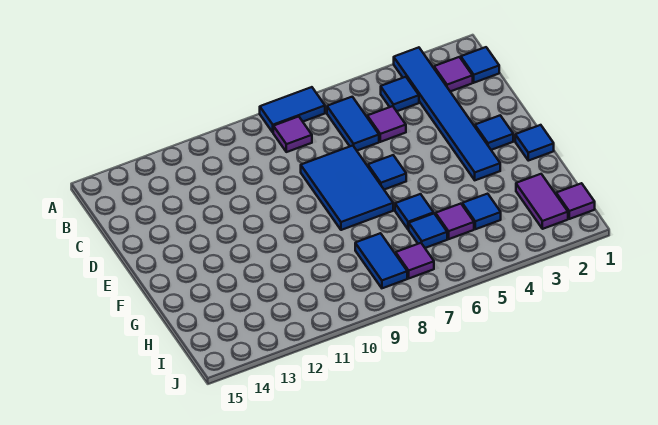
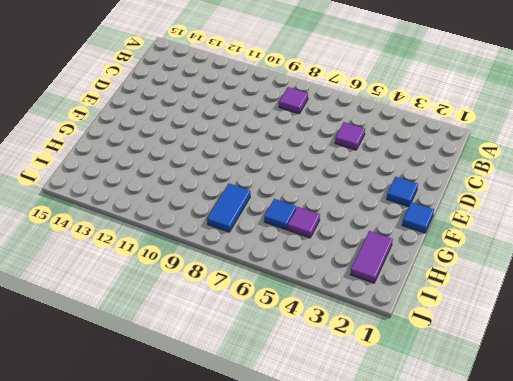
none -> blue tile A3:F3 level 1
none -> blue tile A7:A8 level 1
none -> blue tile B1 level 1

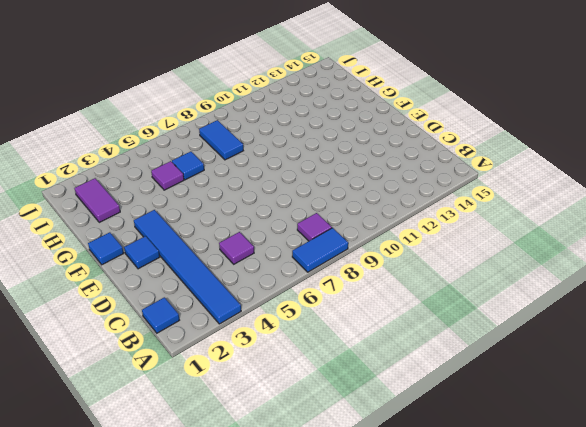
none -> purple tile B2 level 1
none -> blue tile B4 level 1
none -> blue tile B6:C6 level 1

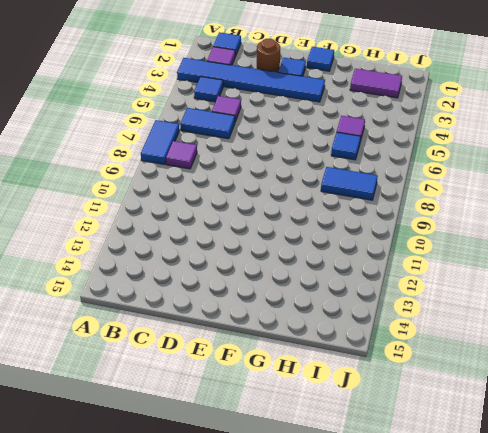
brown round brick D2 level 1 -> none
none -> blue tile D7:F8 level 1
none -> blue tile E6 level 1
none -> blue tile G6 level 1

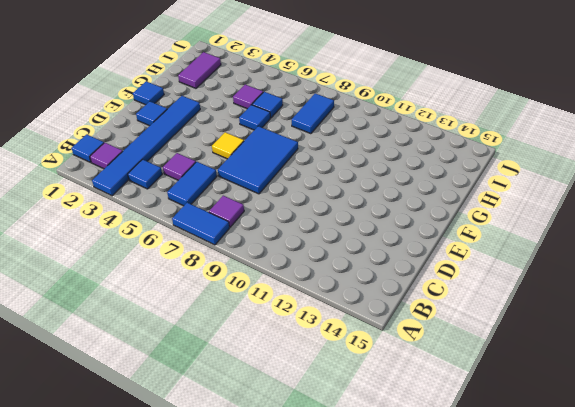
yellow tile E6 level 1 -> blue tile E6 level 1
none -> blue tile H4 level 1
none -> purple tile I1 level 1
none -> purple tile I7 level 1

